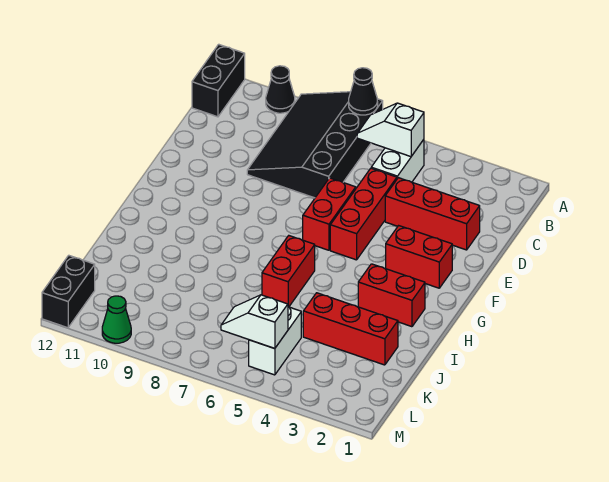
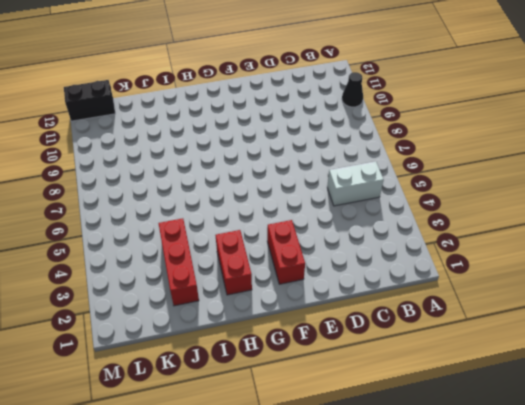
none -> black slope A7:D9 level 1 top 7
none -> black brick A12:B12 level 1
none -> red brick D2:D4 level 1

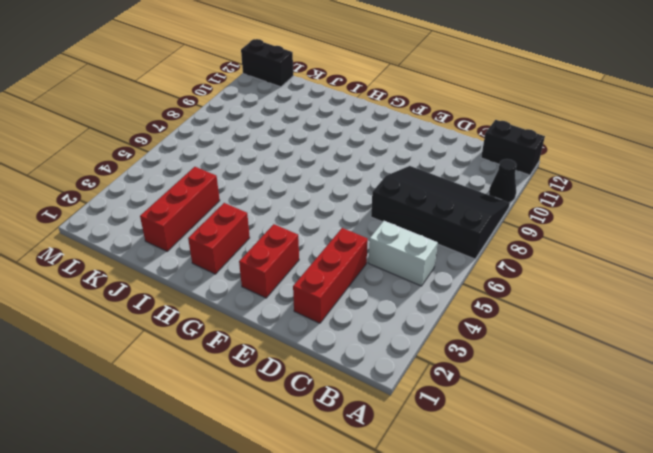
none -> red brick D5:F5 level 1
none -> red brick E6:F6 level 1
none -> red brick H6:I6 level 1

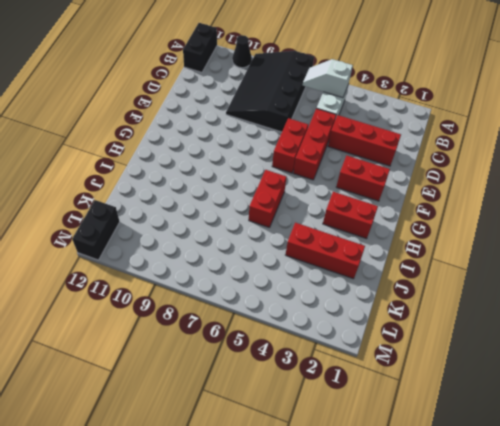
none -> white brick K5:L5 level 1
none -> green cone M10 level 1
none -> black cone A7 level 2

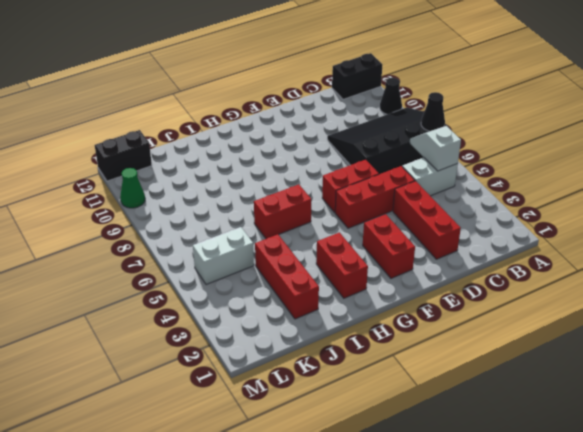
none -> white slope L5:L6 level 2 top 5

